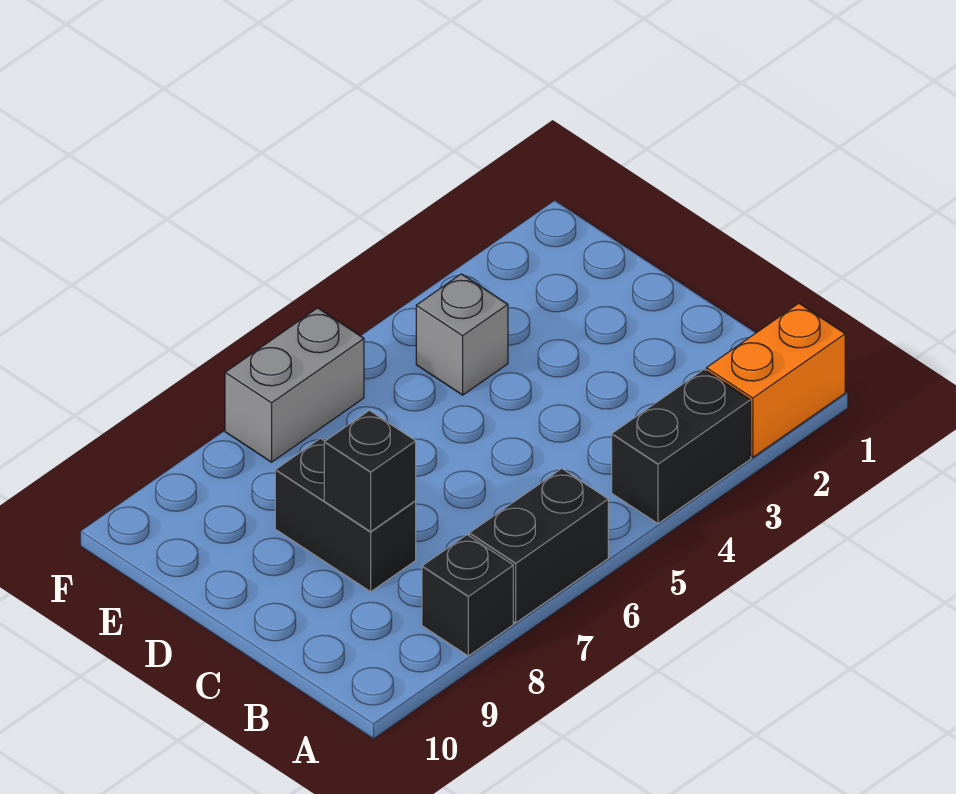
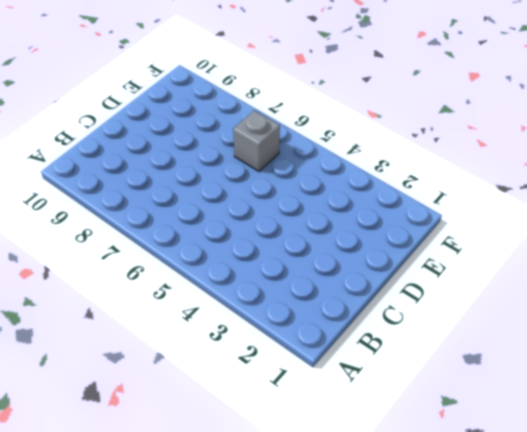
grey brick E6 level 1 -> grey brick E4 level 1
none -> orange brick A1:A2 level 1
none -> black brick A3:A4 level 1

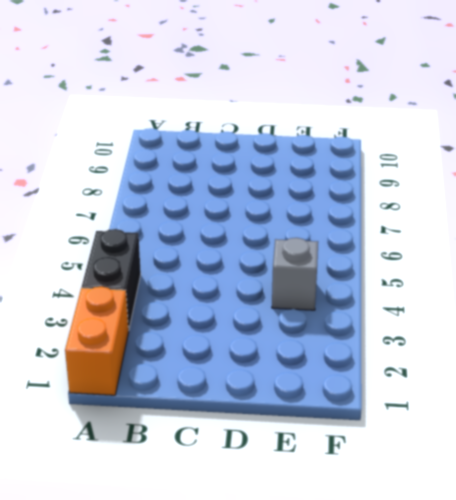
none -> black brick A6:A7 level 1
none -> black brick A8 level 1

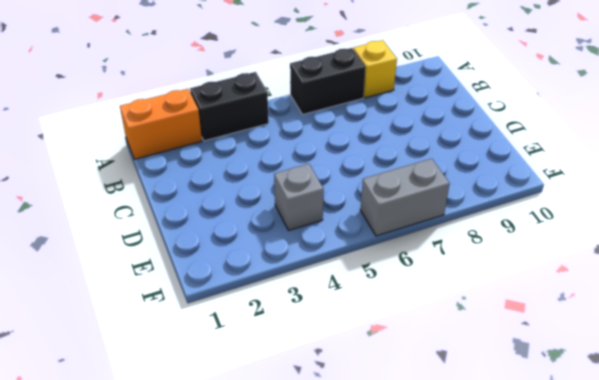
yellow brick A8 level 1 -> black brick A8 level 1
none -> black brick C8:D8 level 1
none -> black brick C8 level 2

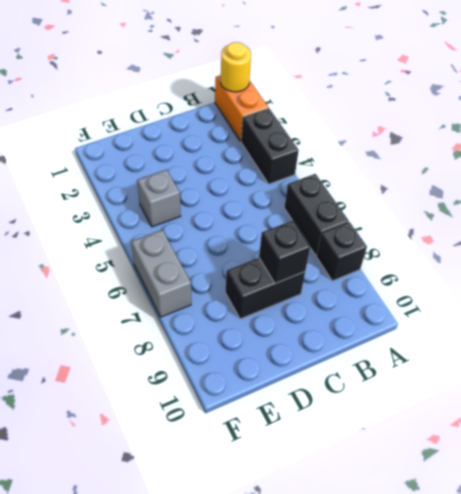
yellow round brick A1 level 2 -> none

